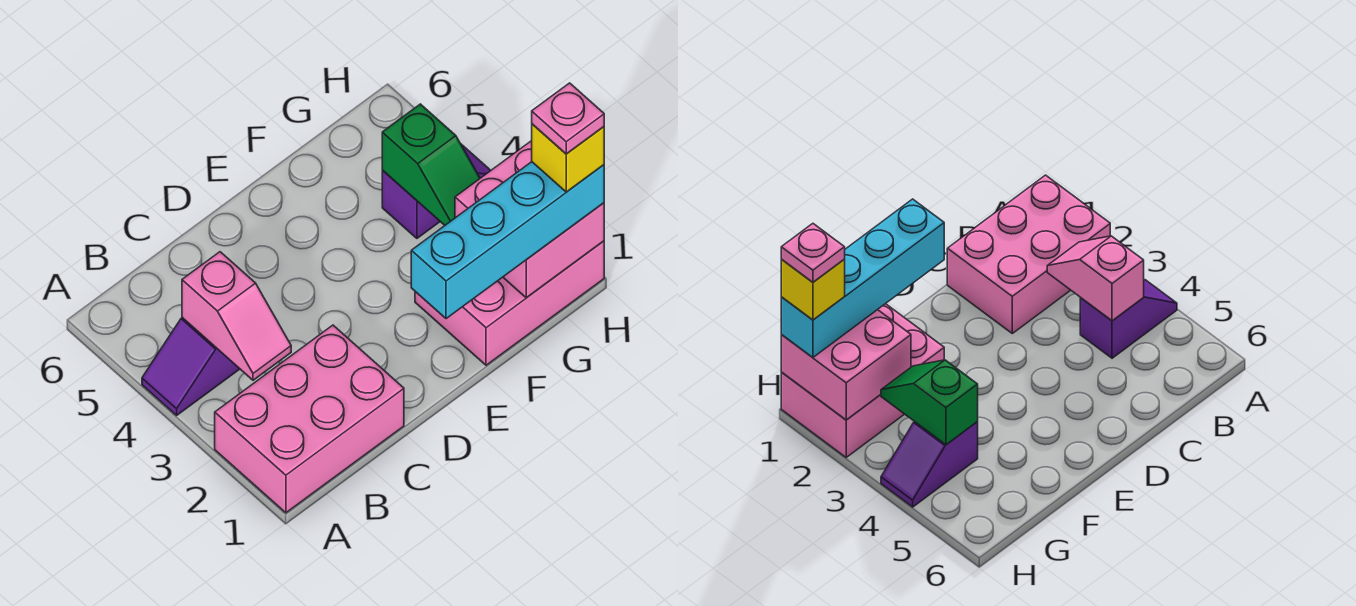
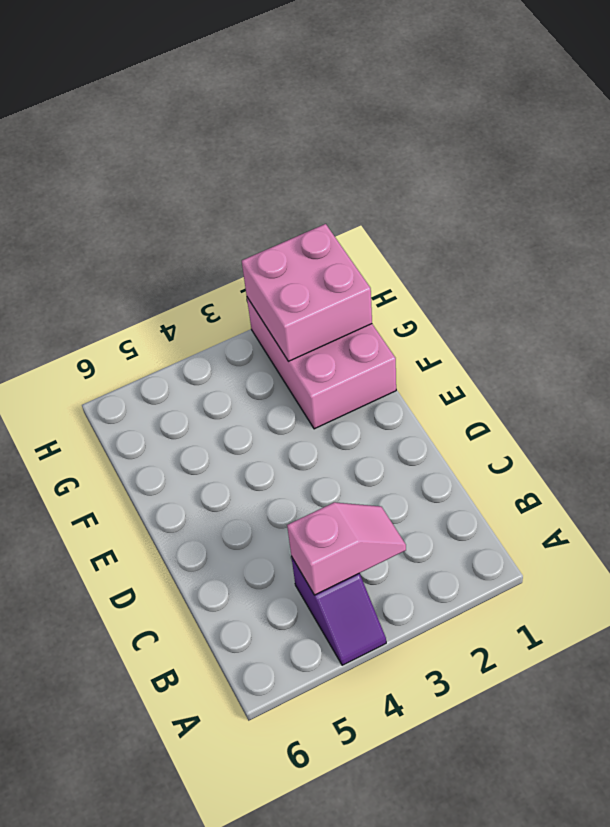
none -> pink brick A1:C2 level 1
none -> purple slope G4:H4 level 1 top G

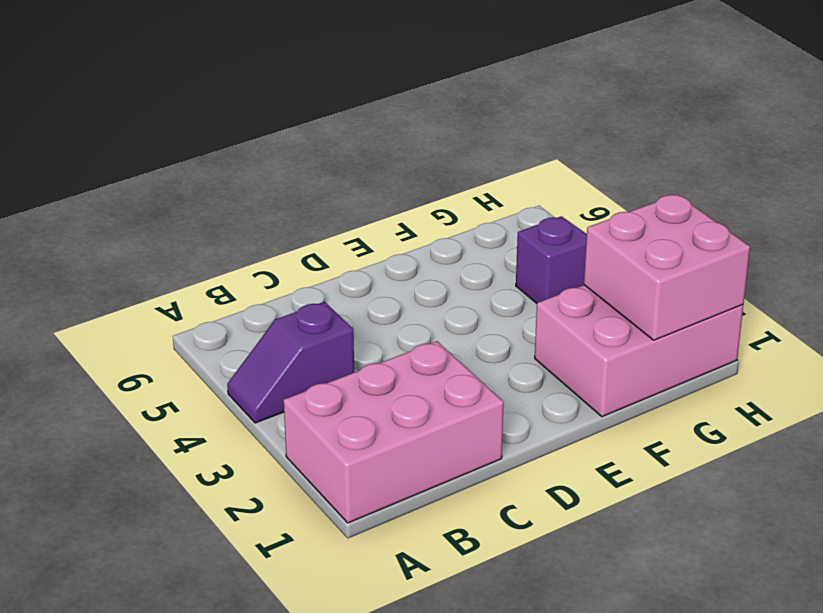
none -> pink slope B3:B4 level 2 top 4
none -> green slope G3:G4 level 2 top 4

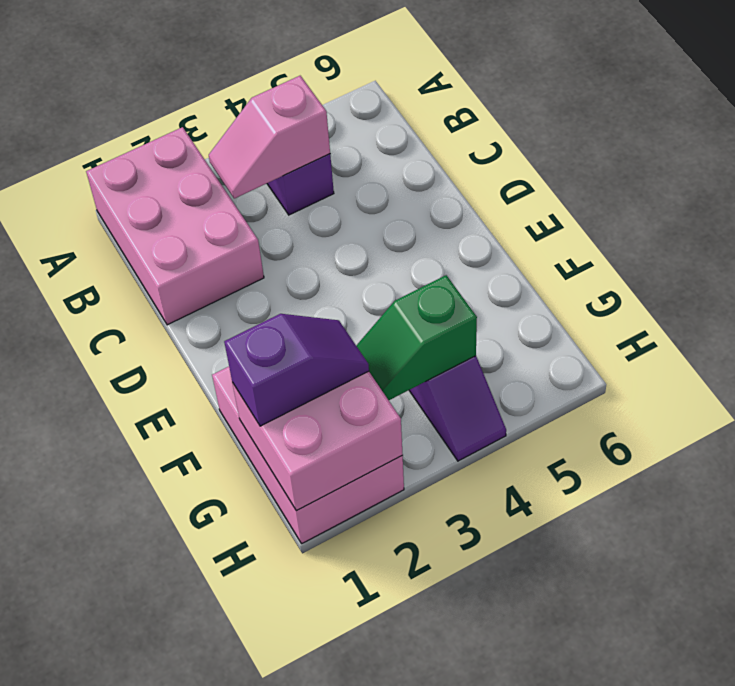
purple slope G1:G2 level 3 top 1 -> cyan brick E1:H1 level 3
none -> yellow brick H1 level 4
none -> pink plate H1 level 5

